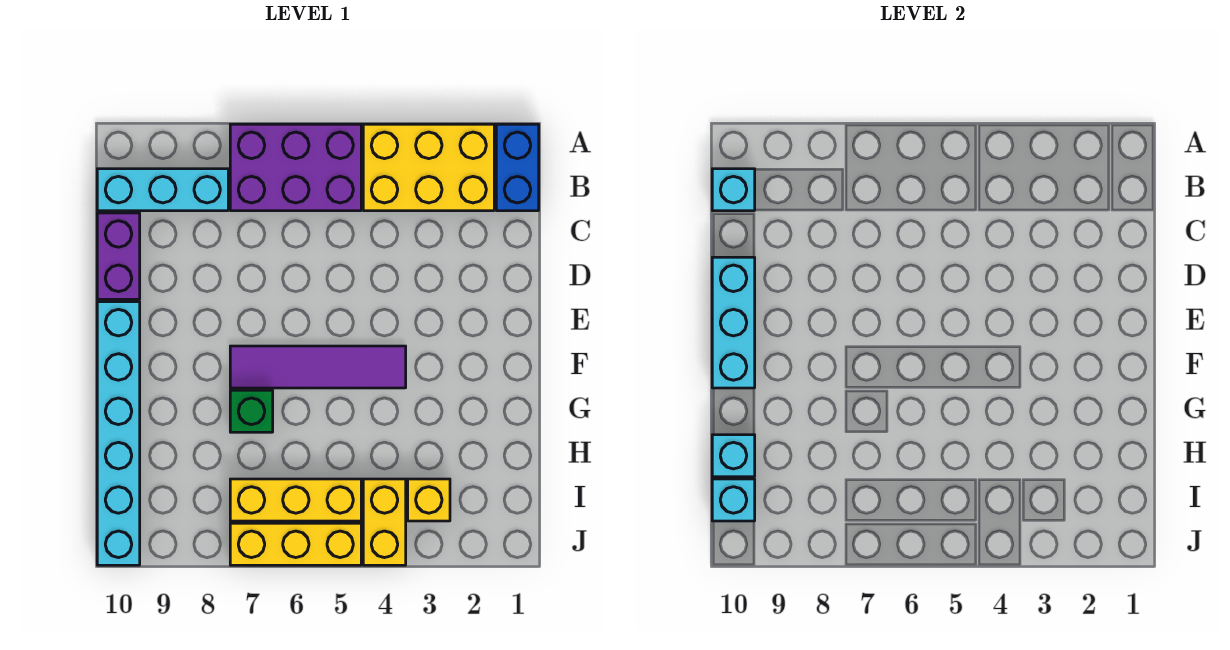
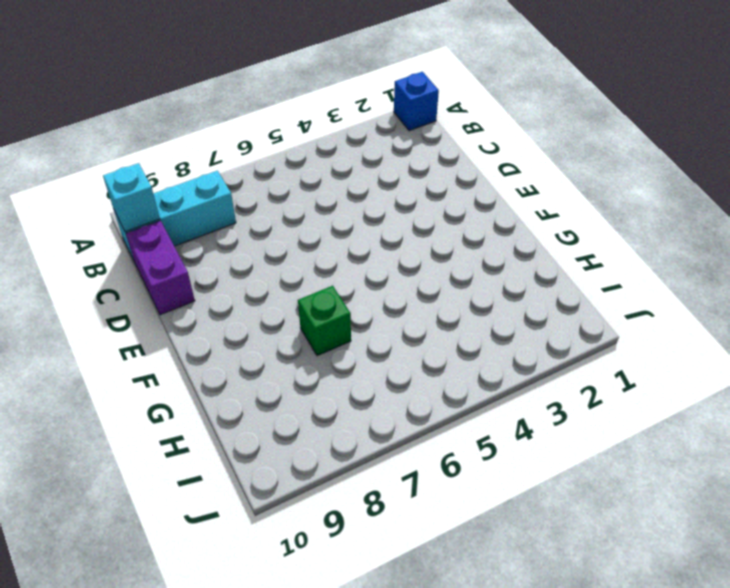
blue brick A1 level 1 -> blue brick A1:B1 level 1
none -> yellow brick A2:B4 level 1
none -> purple brick A5:B7 level 1
none -> cyan brick E10:J10 level 1

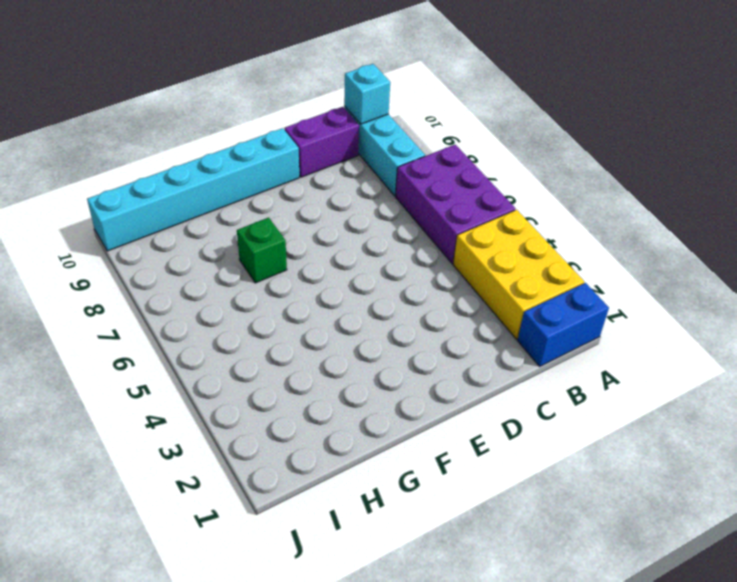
none -> purple tile F4:F7 level 1
none -> yellow brick I3 level 1
none -> yellow brick I4:J4 level 1

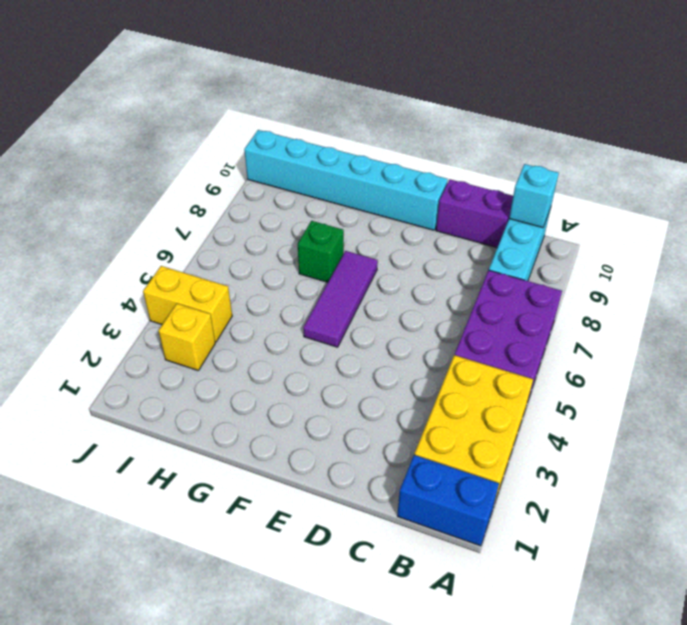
purple tile F5:F7 level 1 -> purple tile F4:F7 level 1
none -> yellow brick I5:I7 level 1
none -> yellow brick J5:J7 level 1
none -> cyan brick D10:F10 level 2

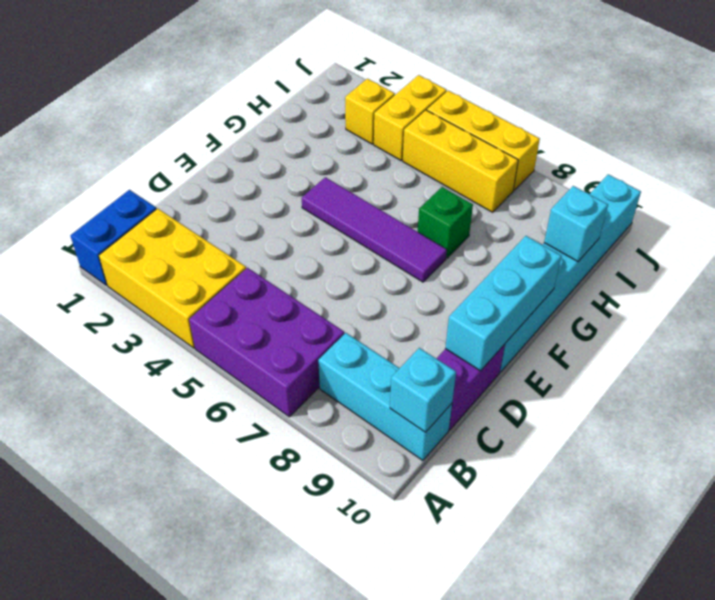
none -> cyan brick I10 level 2

